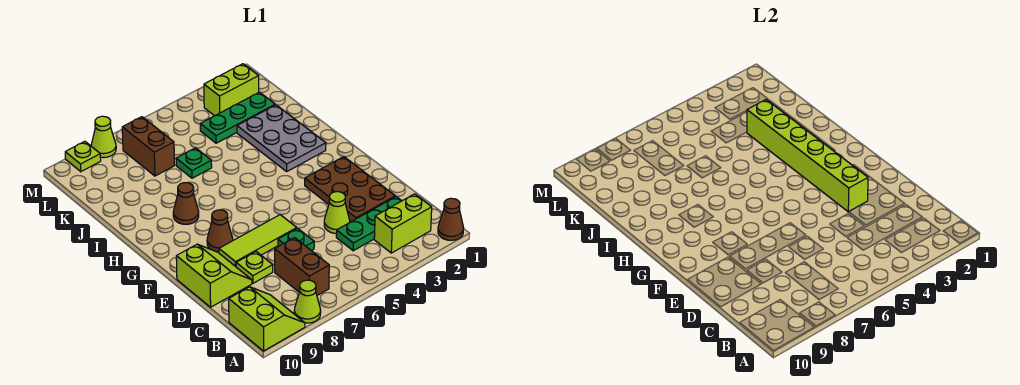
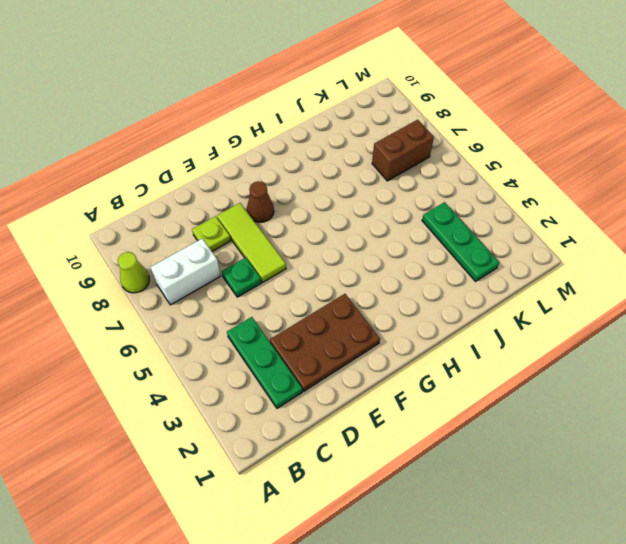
white brick B7:C7 level 1 -> brown brick B7:C7 level 1
none -> brown cone A1 level 1
none -> lime slope A9:B10 level 1 top 10
none -> lime brick B2:B3 level 1

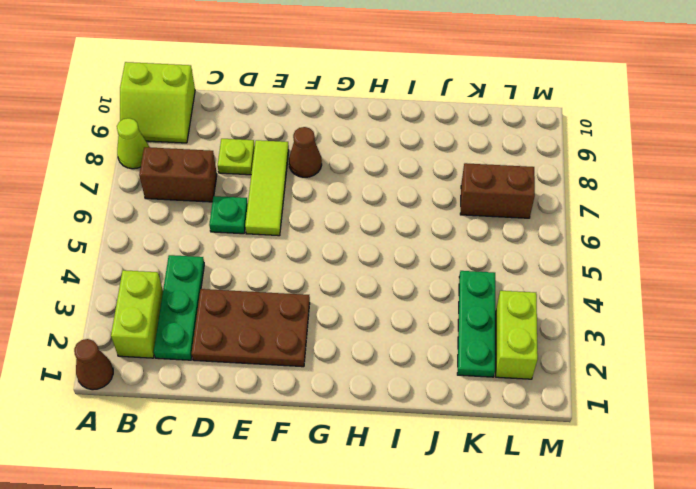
none -> lime cone D4 level 1
none -> lime slope D9:E10 level 1 top 10
none -> grey plate H2:J3 level 1

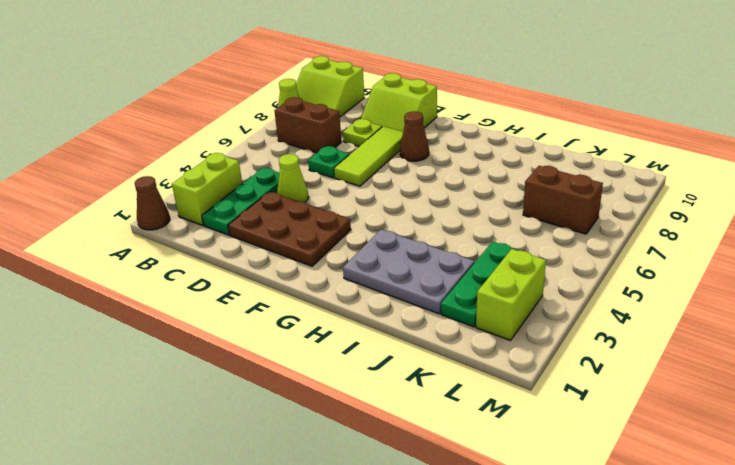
none -> brown cone H8 level 1
none -> green plate J6 level 1
none -> lime cone M8 level 1

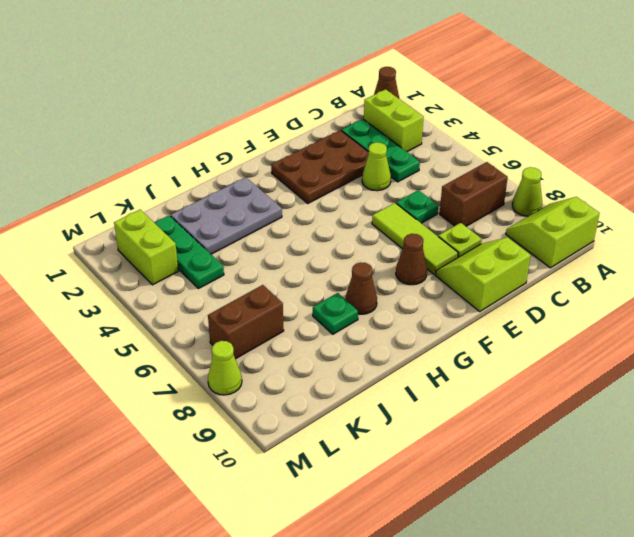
green plate I8 level 1 -> green plate J6 level 1
none -> lime plate M9 level 1
none -> lime brick E3:J3 level 2

